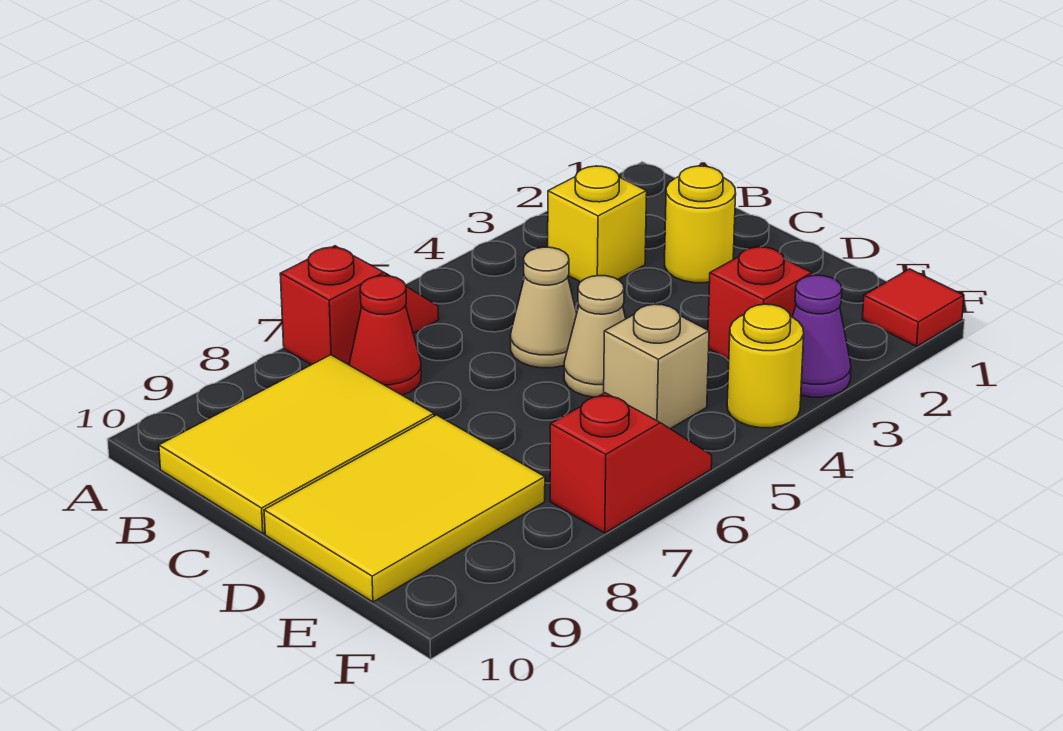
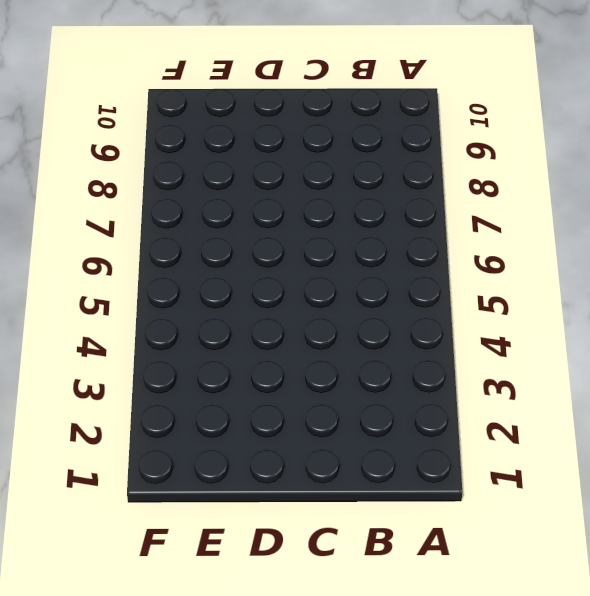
none -> red slope A6:A7 level 1 top 7
none -> yellow brick B3 level 1
none -> red cone B7 level 1

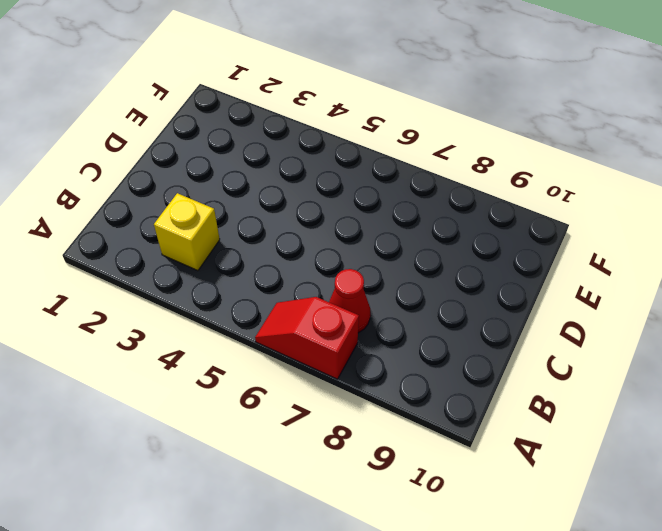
none -> yellow tile B8:C10 level 1
none -> yellow round brick C2 level 1
none -> tan cone C5 level 1

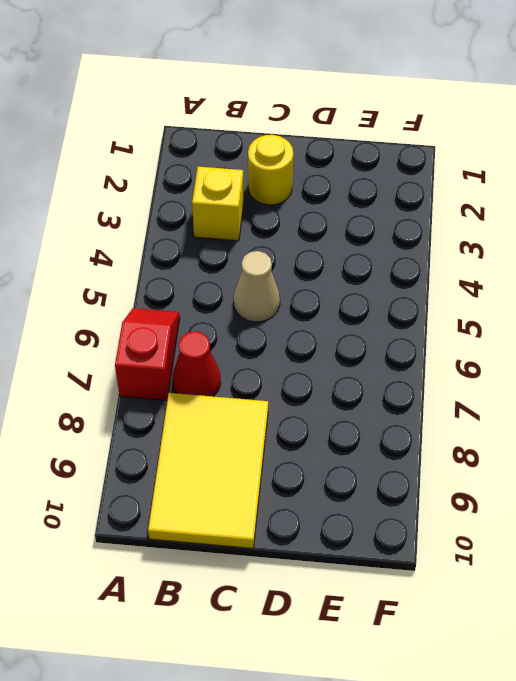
none -> tan cone D5 level 1
none -> yellow tile D8:E10 level 1
none -> red brick E3 level 1

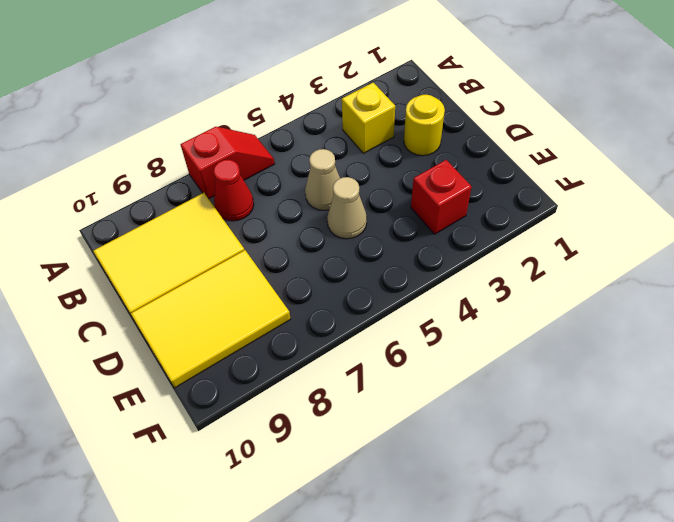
none -> tan brick E5 level 1
none -> red tile F1 level 1
none -> purple cone F3 level 1

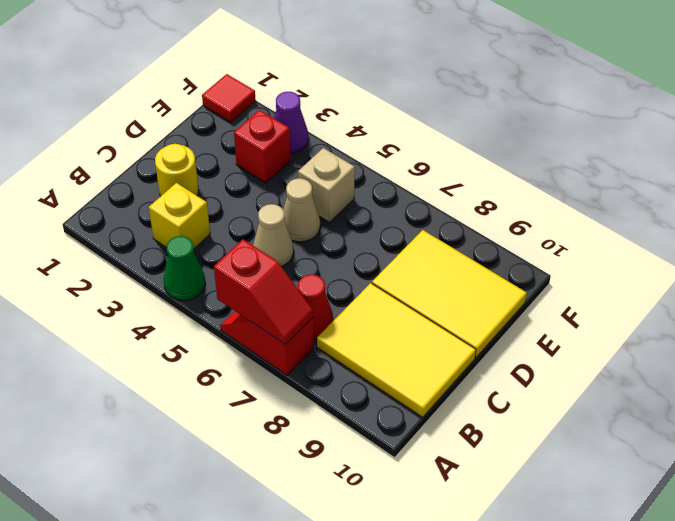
green cone A4 level 1 -> none
red slope A6:A7 level 2 top 6 -> red slope F6:F7 level 1 top 7
none -> yellow round brick F4 level 1

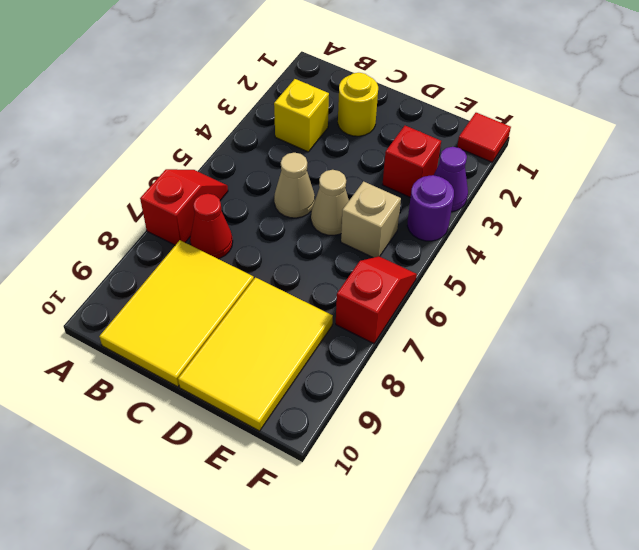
purple round brick F4 level 1 -> yellow round brick F4 level 1

